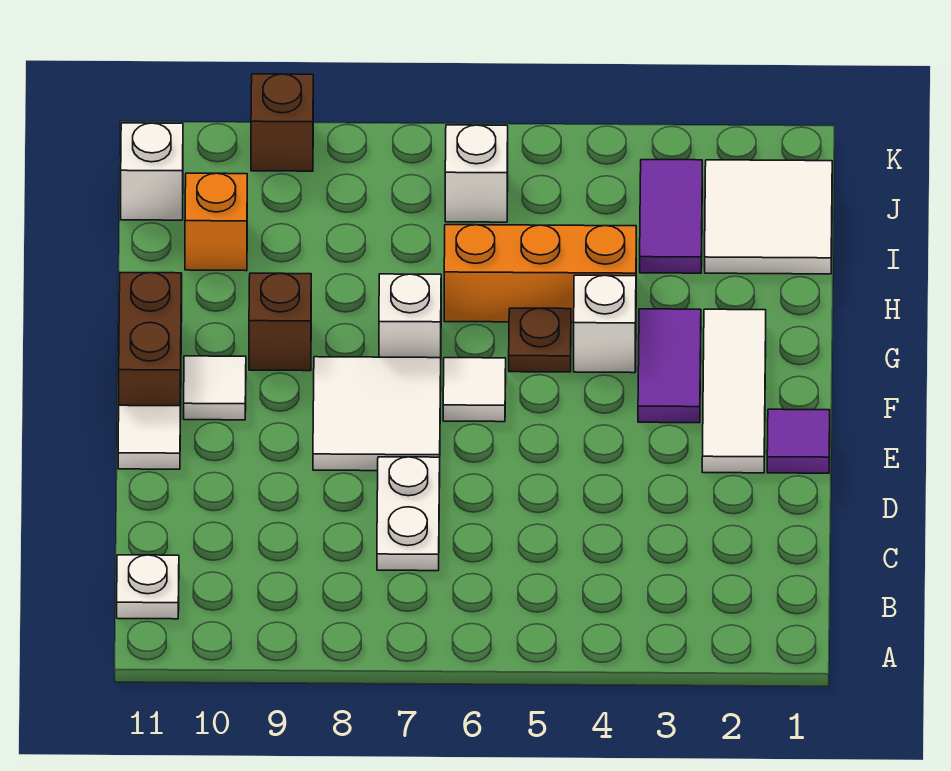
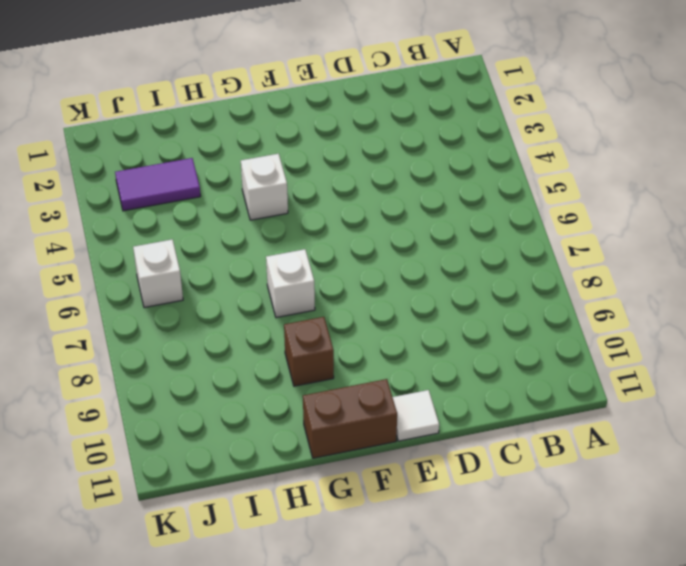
none -> white plate B11 level 1
none -> white plate C7:D7 level 1
none -> purple tile E1 level 1

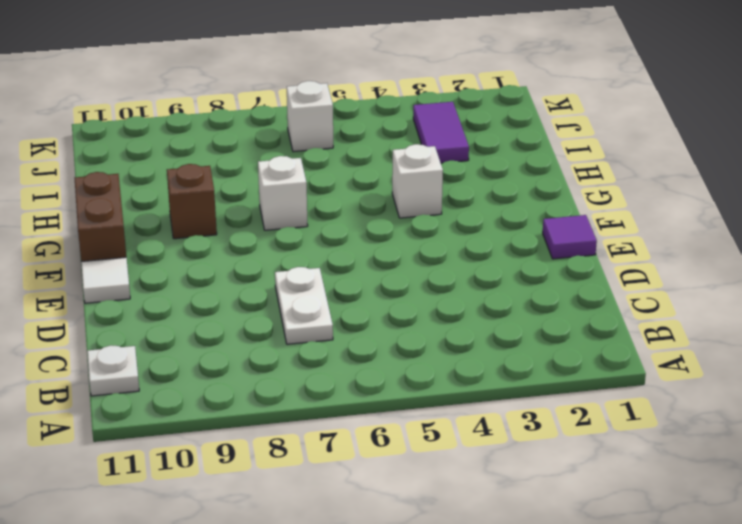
none -> white tile E2:G2 level 1
none -> white tile E7:F8 level 1
none -> purple tile F3:G3 level 1

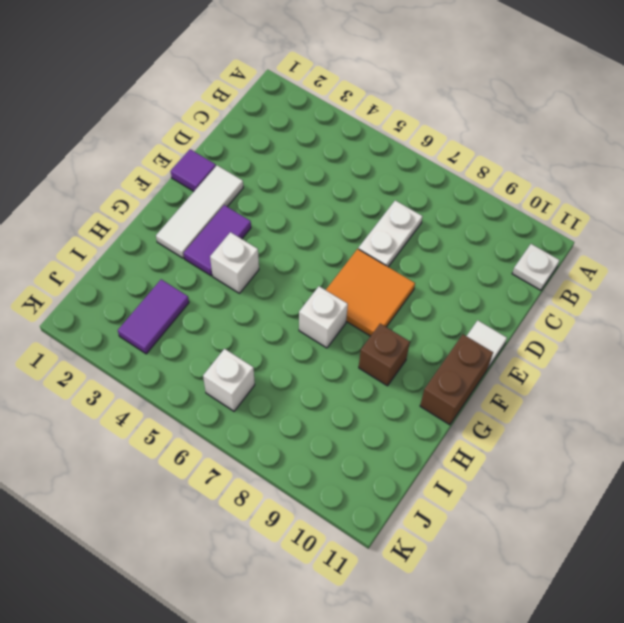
orange tile E7:F8 level 1 -> white tile E7:F8 level 1
none -> white tile F6 level 1
none -> white tile F10 level 1
none -> brown plate G5 level 1

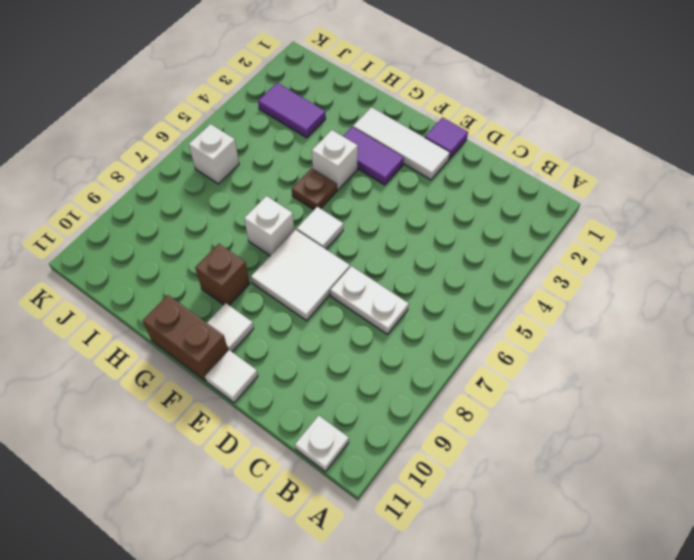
none -> orange brick H4:H6 level 1
none -> white tile I1:J2 level 1
none -> orange brick I10 level 1

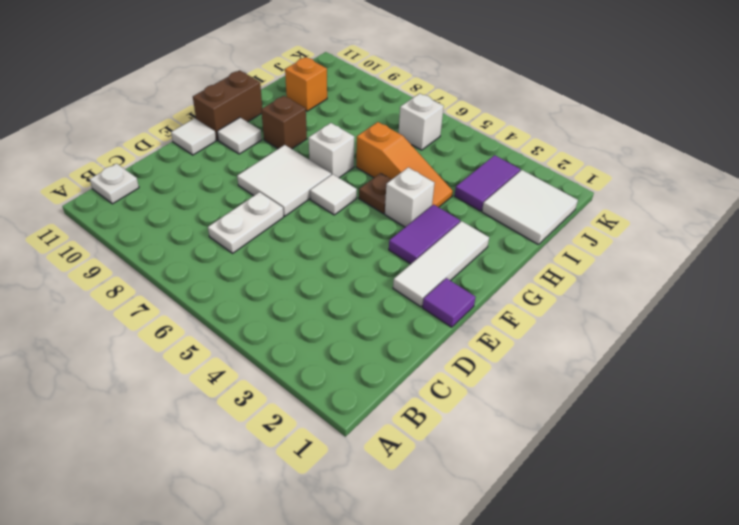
orange slope H4:H6 level 1 top 6 -> orange brick H4:H6 level 1
none -> white brick J11 level 1
none -> brown brick K9 level 1

